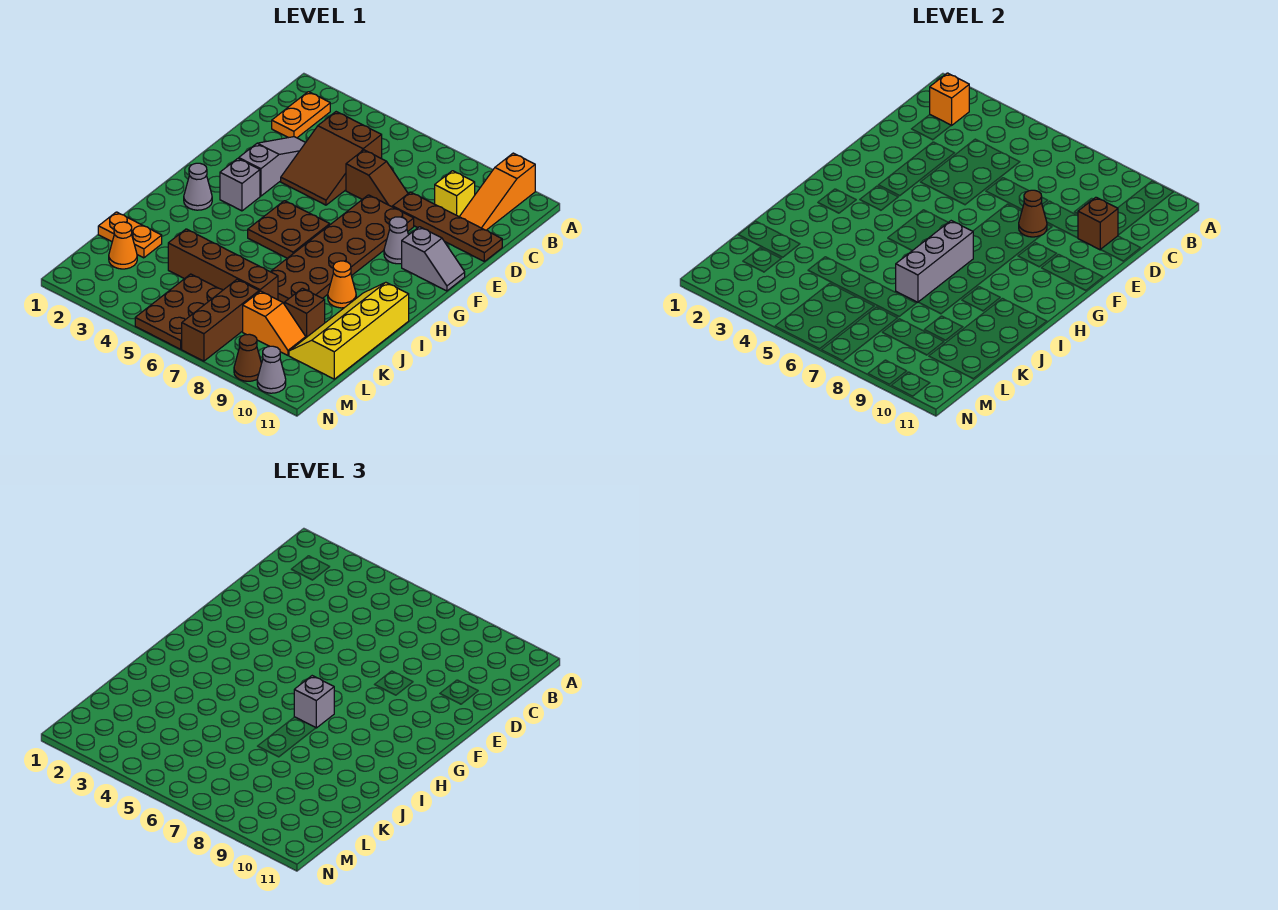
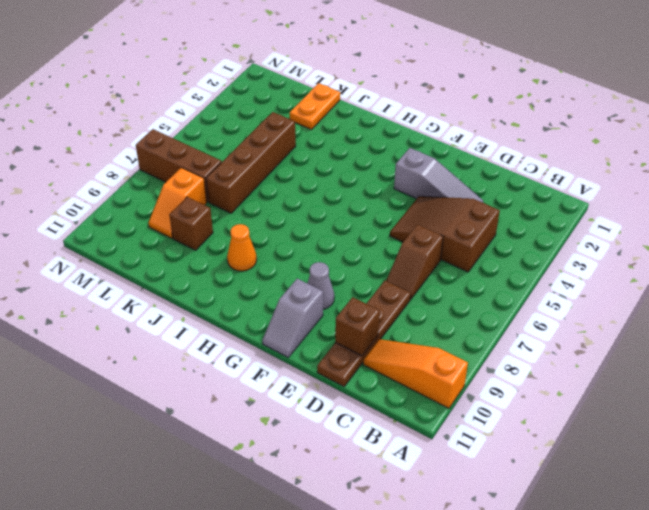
none -> orange plate B2:C2 level 1
none -> yellow brick C9 level 1
none -> brown plate E7:J8 level 1

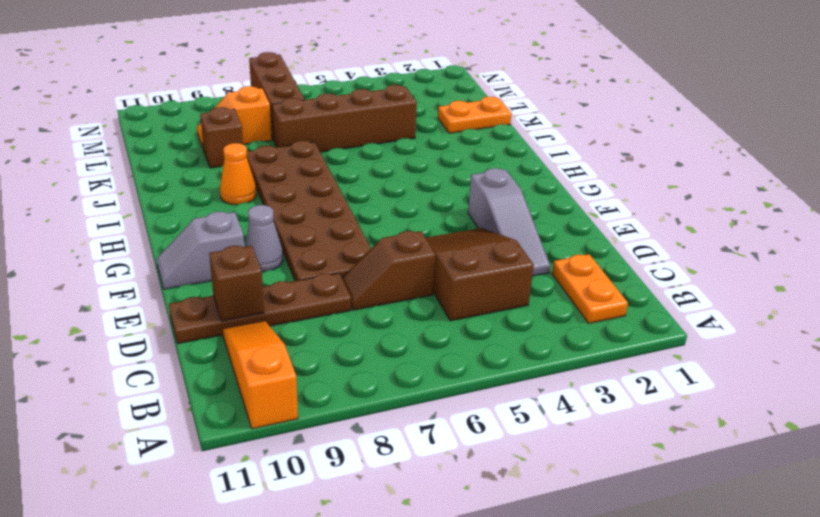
none -> yellow brick C9 level 1
none -> grey brick G3 level 1
none -> brown plate G5:H6 level 1

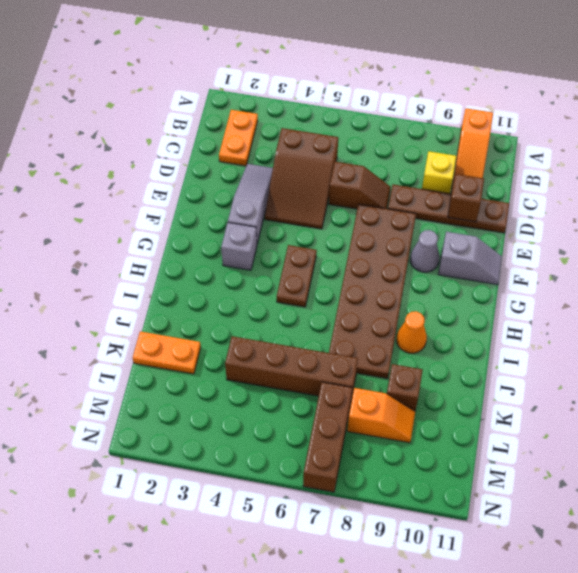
brown plate G5:H5 level 1 -> brown plate G5:H6 level 1
none -> grey cone H2 level 1
none -> yellow slope I10:L11 level 1 top 11
none -> orange cone L2 level 1

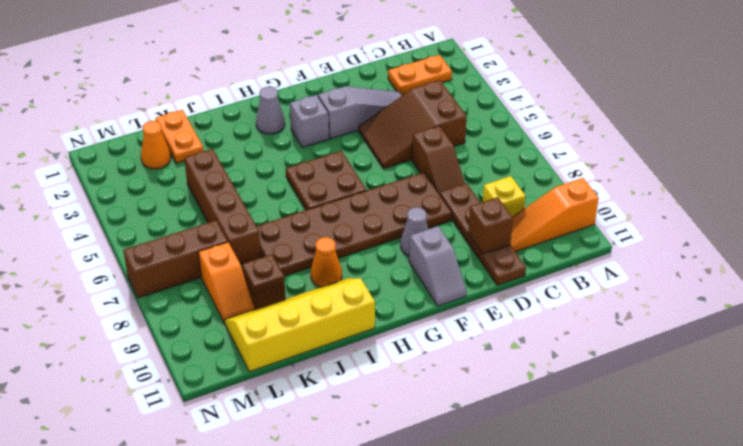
none -> brown plate L5:N6 level 1
none -> brown cone N9 level 1
none -> grey cone N10 level 1

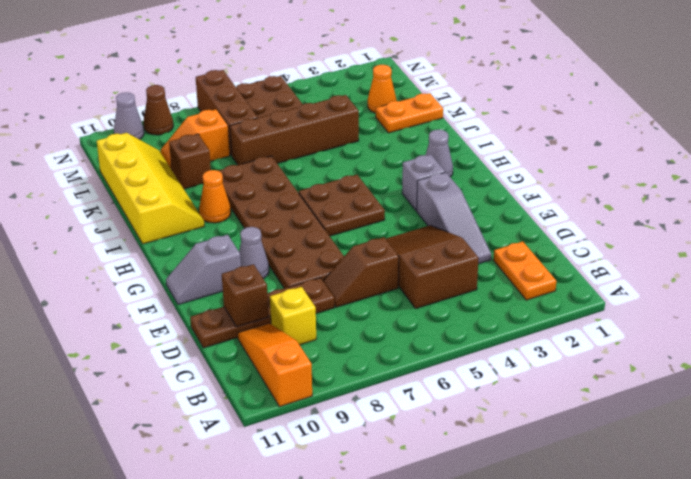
none -> orange brick B2 level 2
none -> brown cone E8 level 2
none -> grey brick H7:J7 level 2

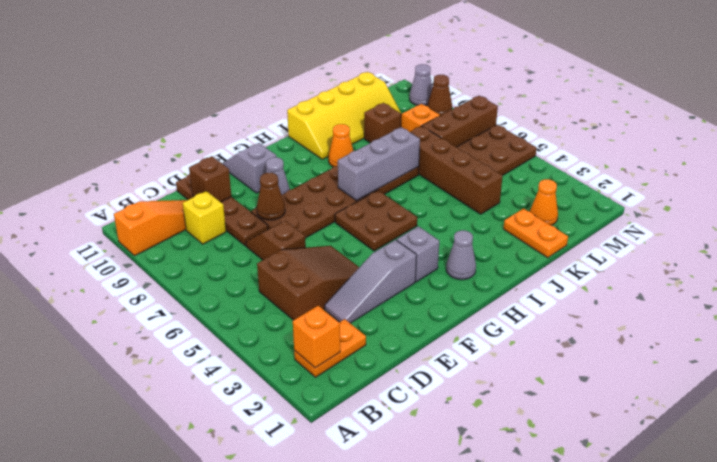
none -> grey brick H7 level 3

